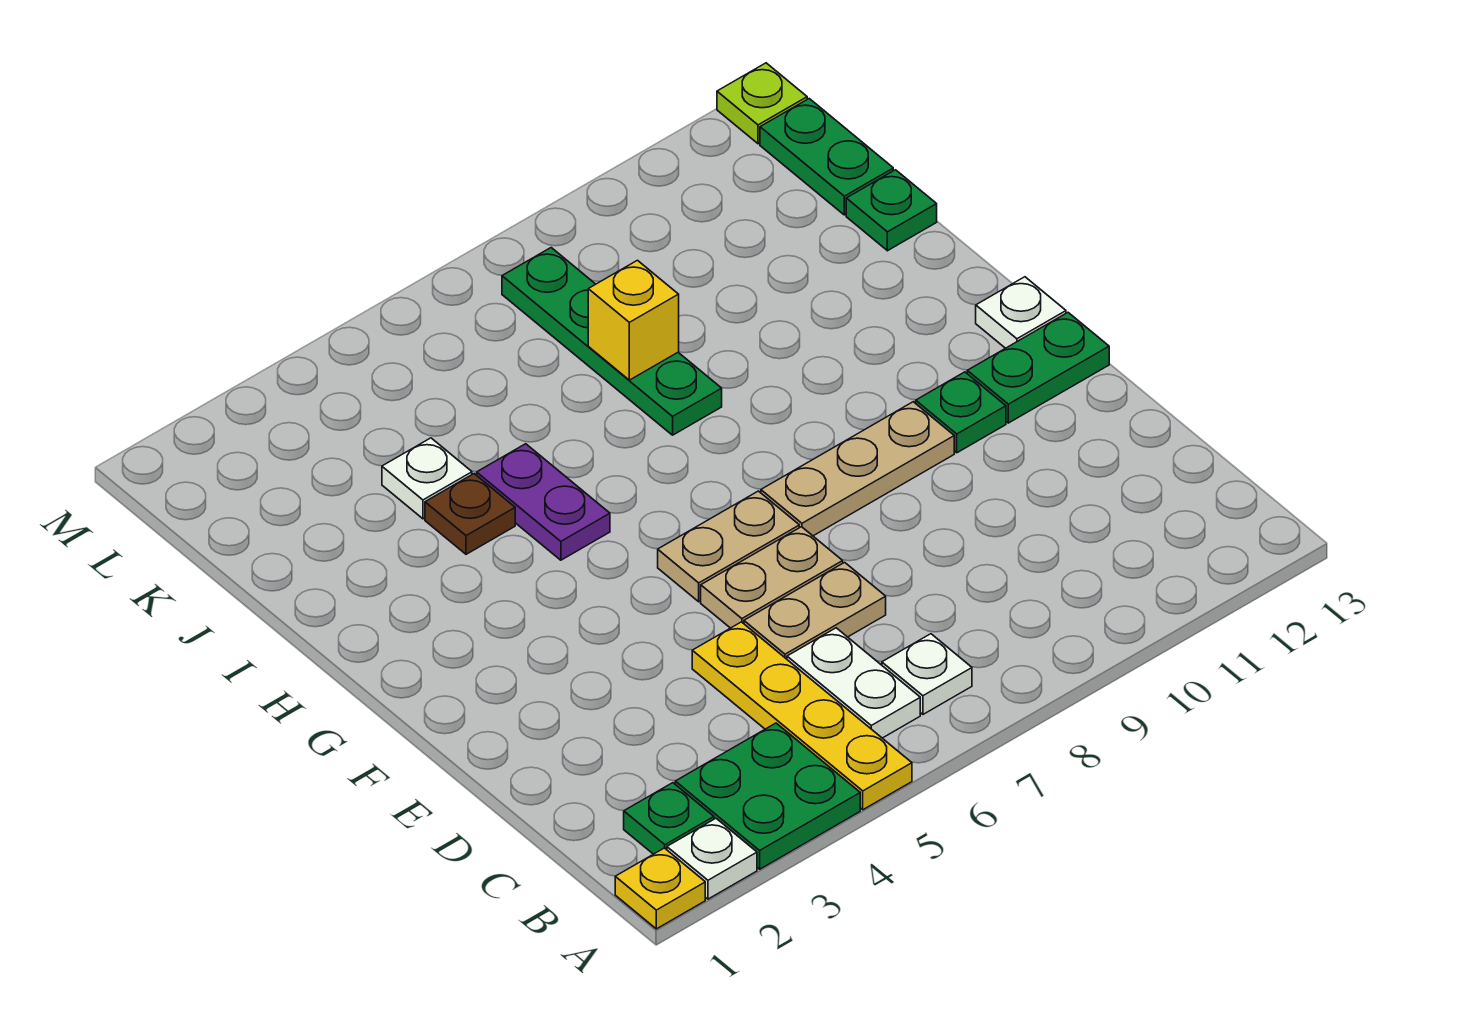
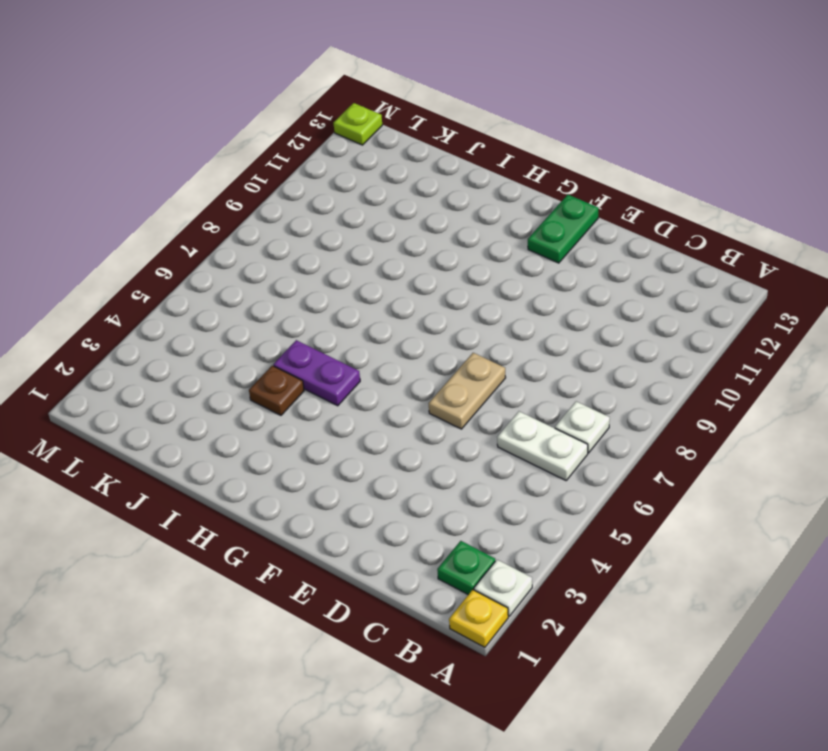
none -> green plate A3:B4 level 1
none -> yellow plate A5:D5 level 1
none -> tan plate D6:D7 level 1

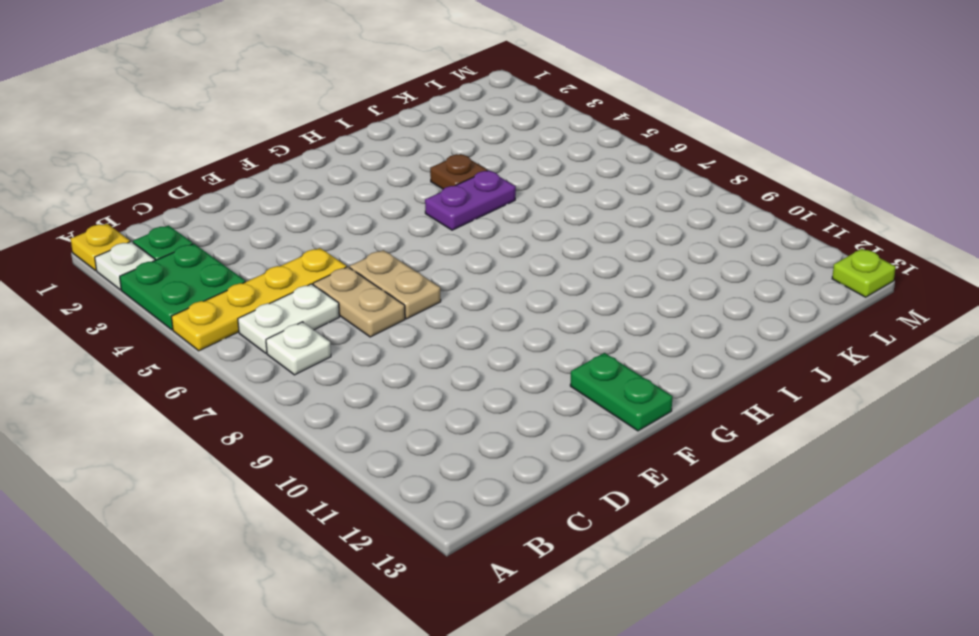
none -> tan plate F6:F7 level 1
none -> tan plate F8:F10 level 1
none -> green plate F11 level 1

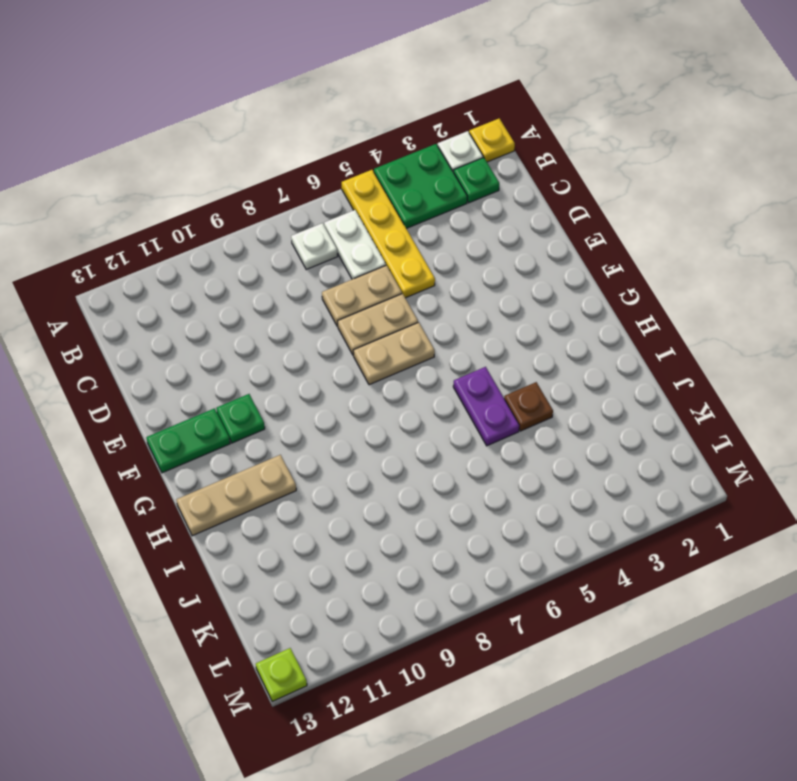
tan plate H11:H13 level 1 -> tan plate F8:F10 level 1
none -> white plate G13 level 1
none -> green plate I8:L8 level 1
none -> white plate J4 level 1

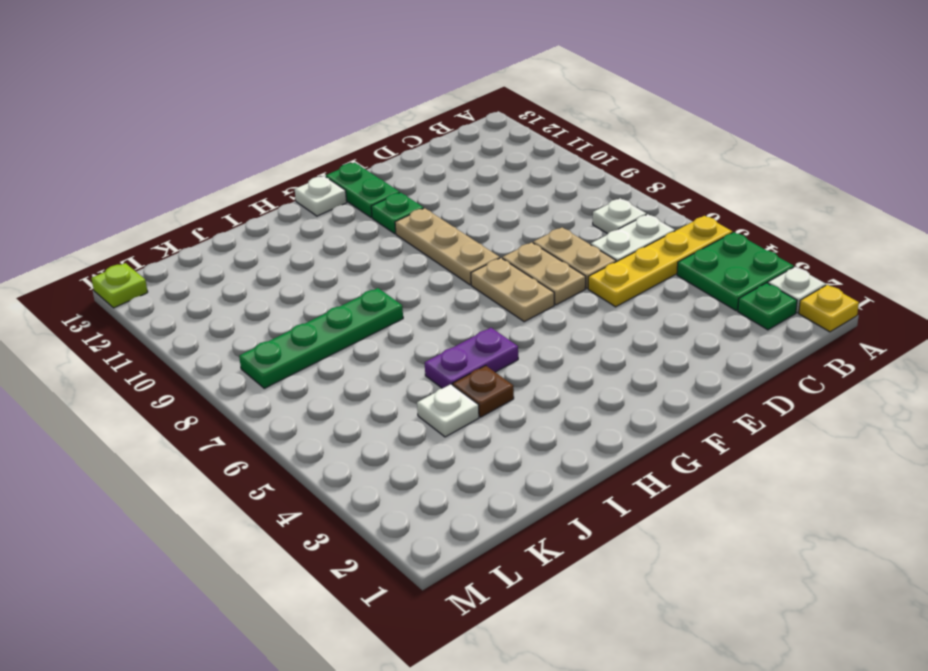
none -> green plate J13 level 1
none -> green plate K13:L13 level 1
none -> yellow brick J8 level 2

